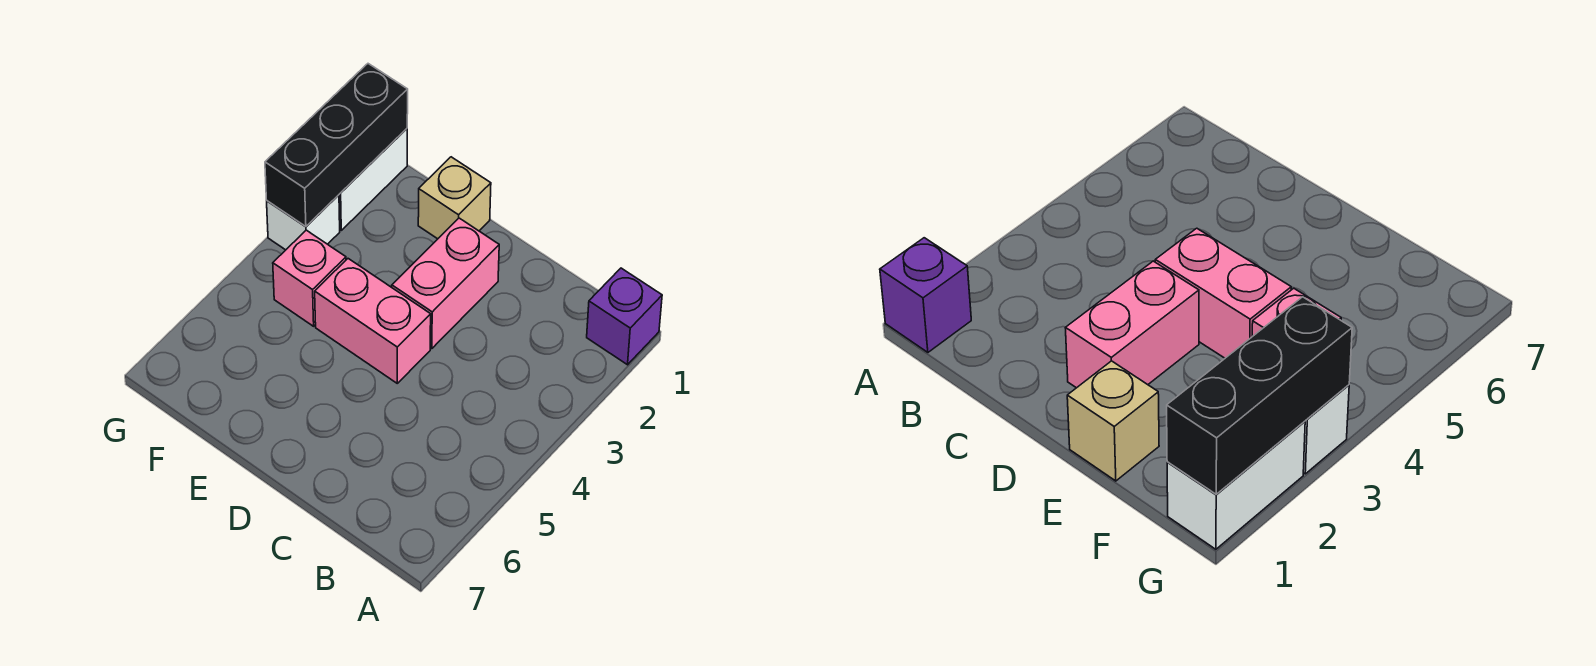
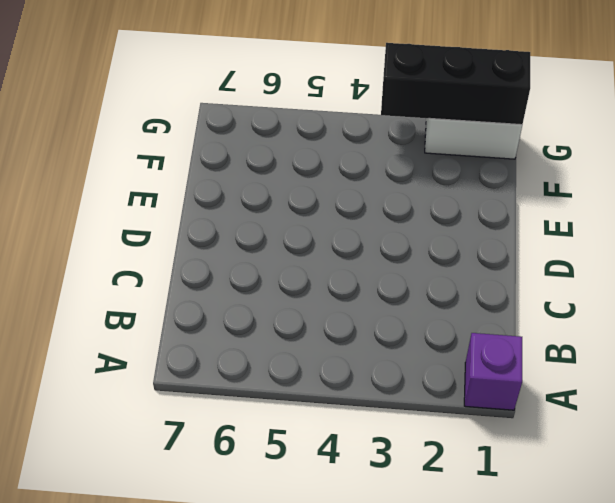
none -> pink brick D2:D3 level 1
none -> pink brick D4:E4 level 1

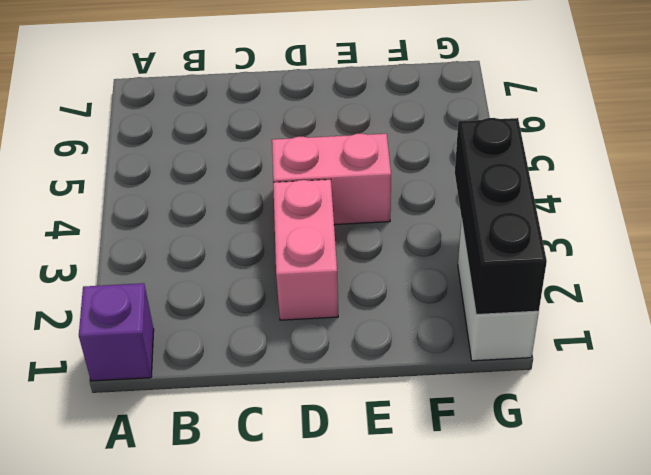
none -> tan brick E1 level 1
none -> pink brick F4 level 1

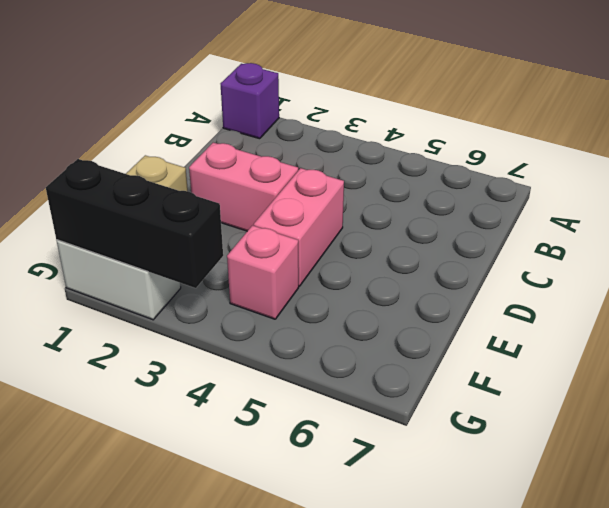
none -> white brick G3 level 1

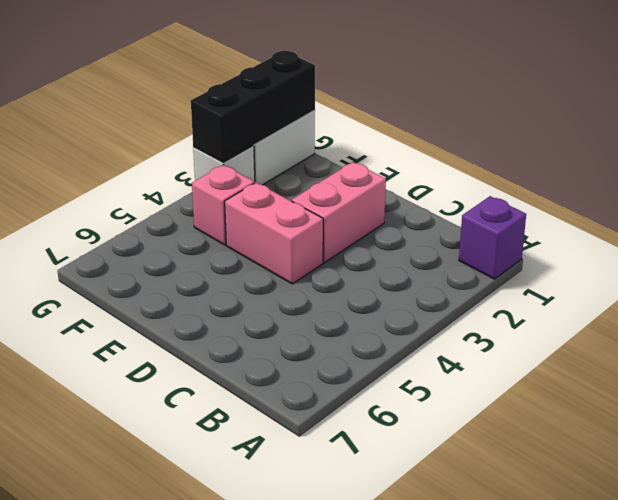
none -> tan brick E1 level 1

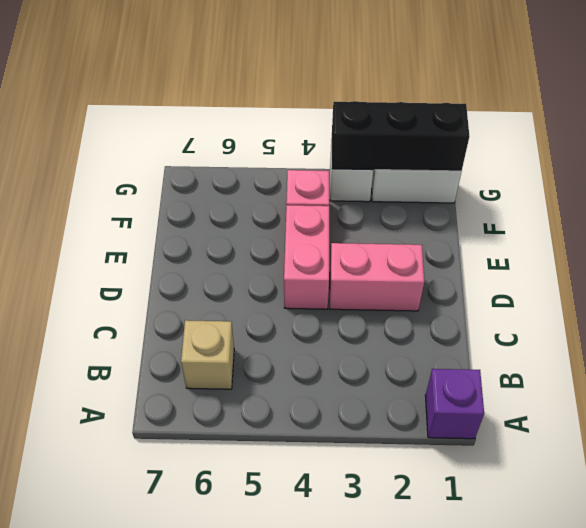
tan brick B6 level 1 -> tan brick E1 level 1

